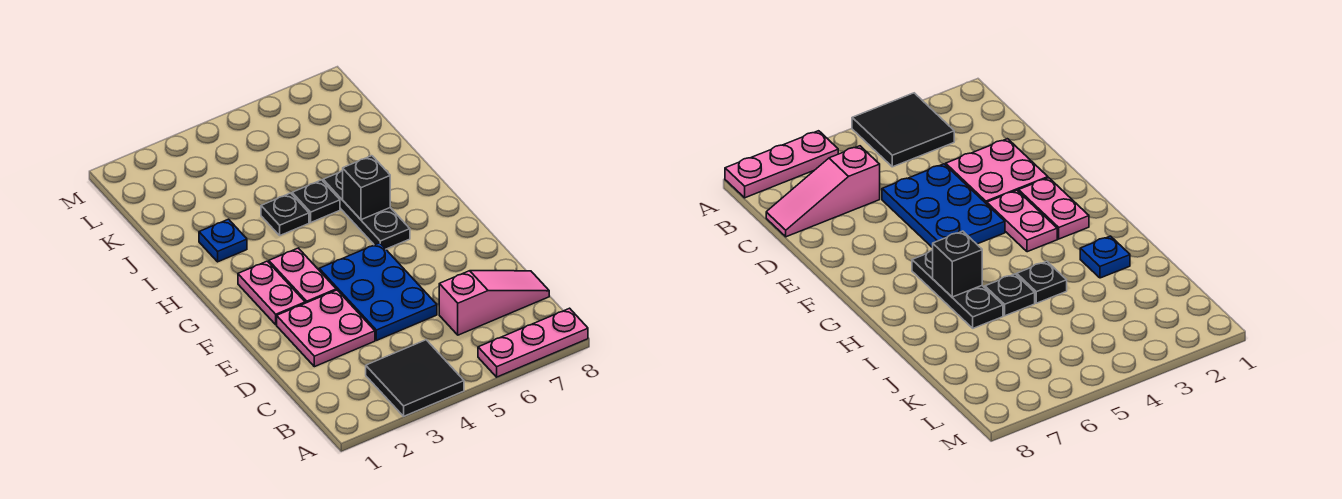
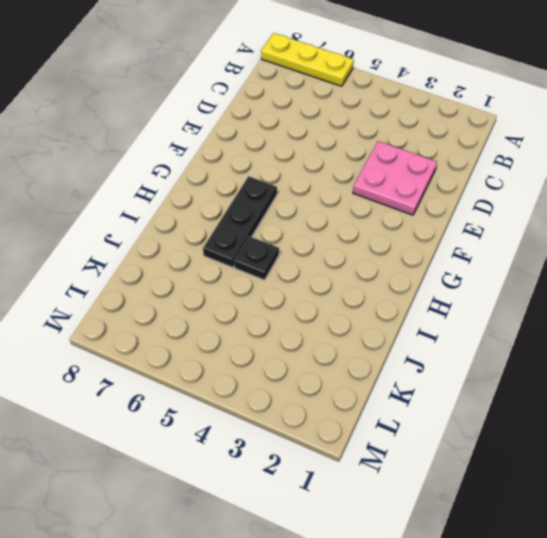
yellow plate A6:A8 level 1 -> pink plate A6:A8 level 1
none -> black tile A3:B4 level 1
none -> pink slope C6:C8 level 1 top 6
none -> blue plate D4:F5 level 1

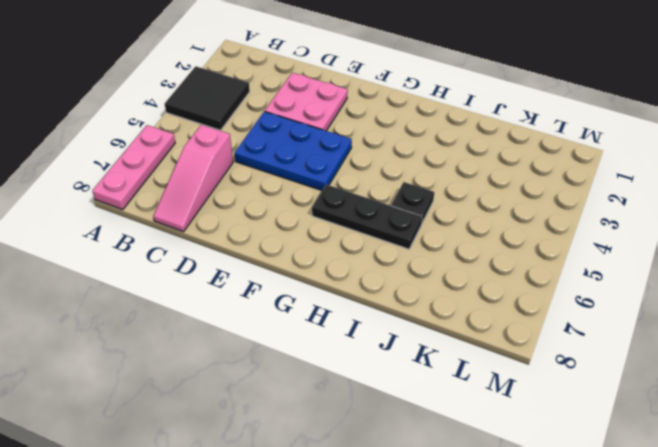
none -> pink plate F2:G2 level 1
none -> pink plate F3:G3 level 1
none -> blue plate I2 level 1

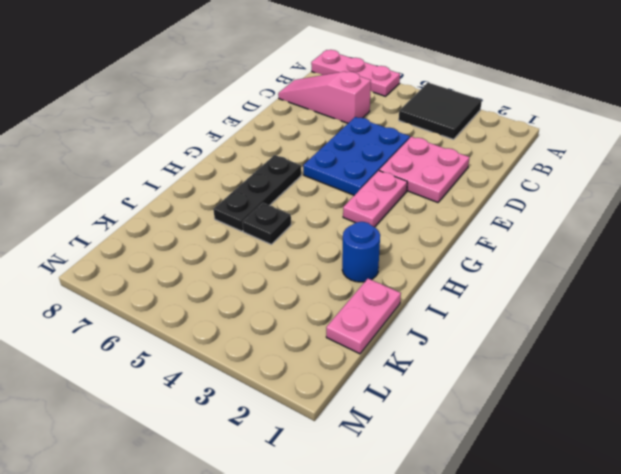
blue round brick I2 level 1 -> blue plate I2 level 1
pink plate J1:K1 level 1 -> pink plate F2:G2 level 1
none -> black plate I4 level 1
none -> black brick H6 level 2

